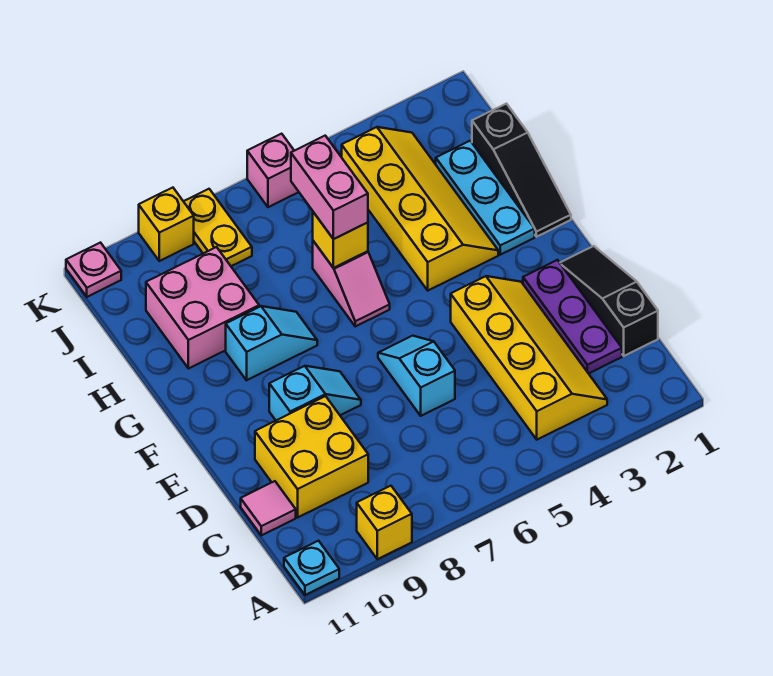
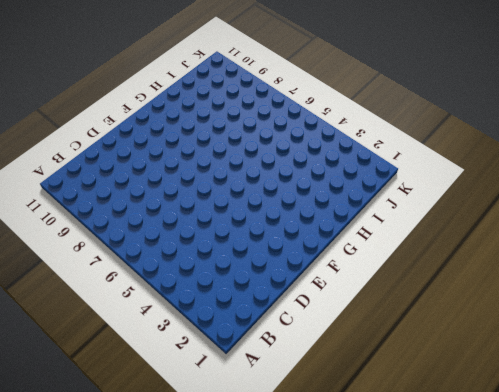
none -> yellow brick A9 level 1
none -> cyan plate A11 level 1
none -> yellow slope B3:E4 level 1 top 4

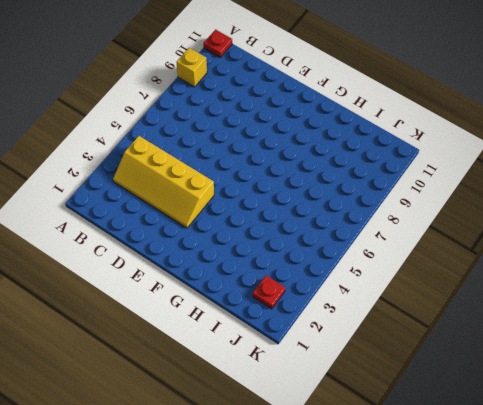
red plate A11 level 1 -> cyan plate A11 level 1
red plate J2 level 1 -> none
none -> black slope C1:E1 level 1 top C
none -> purple plate C2:E2 level 1
none -> yellow brick C9:D10 level 1

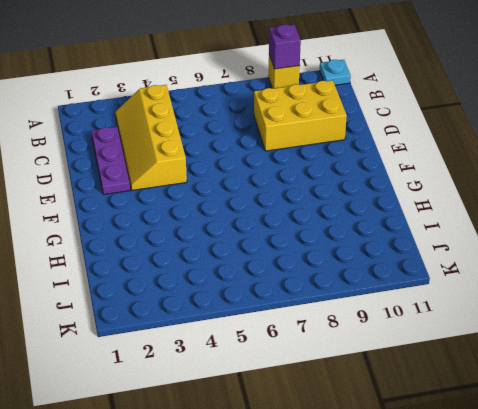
purple brick A9 level 2 -> none
yellow brick C8:D10 level 1 -> yellow brick C9:D10 level 1
none -> black slope C1:E1 level 1 top C
none -> pink tile C11 level 1
none -> cyan slope D6:E6 level 1 top D

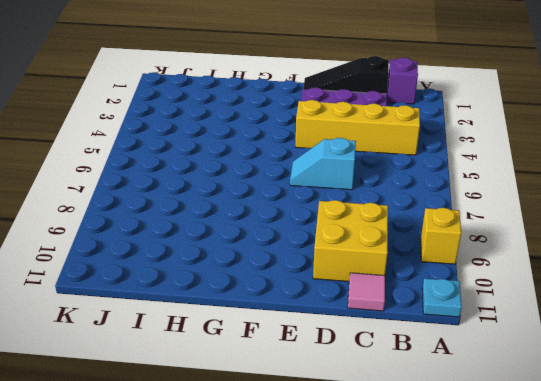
purple brick B1 level 1 -> none
none -> cyan slope E8:E9 level 1 top 9
none -> black slope G1:I1 level 1 top I
none -> cyan plate G2:I2 level 1

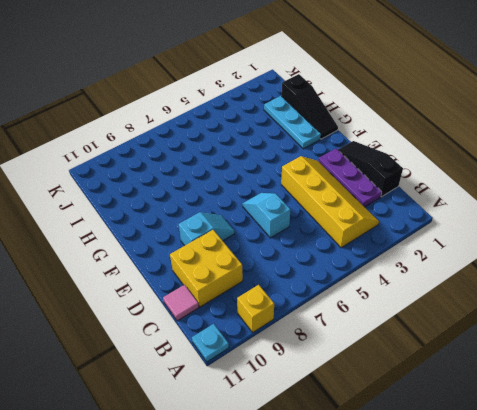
none -> yellow slope G3:J4 level 1 top 4
none -> pink slope G6:H6 level 1 top H
none -> cyan slope G8:G9 level 1 top 9

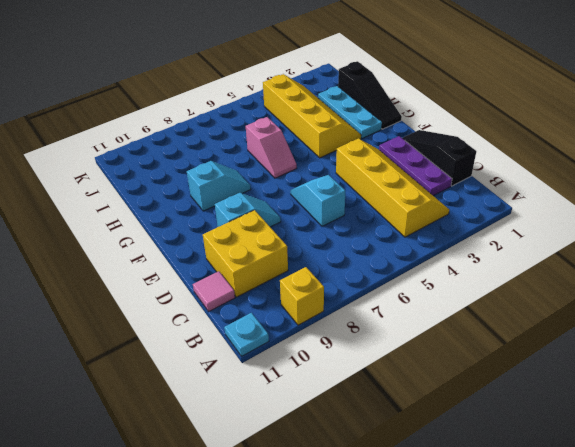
none -> pink brick H9:I10 level 1
none -> yellow plate J8:K8 level 1
none -> pink brick K6 level 1

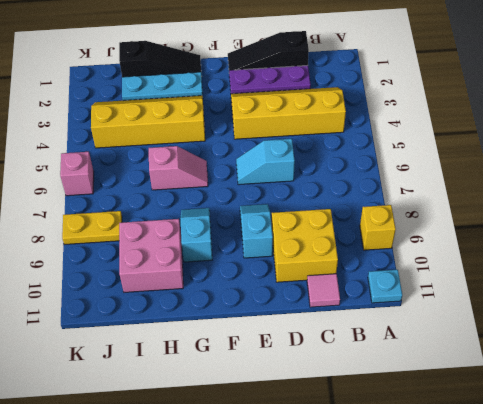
none -> yellow brick K9 level 1
none -> pink plate K11 level 1
none -> yellow brick H6 level 2

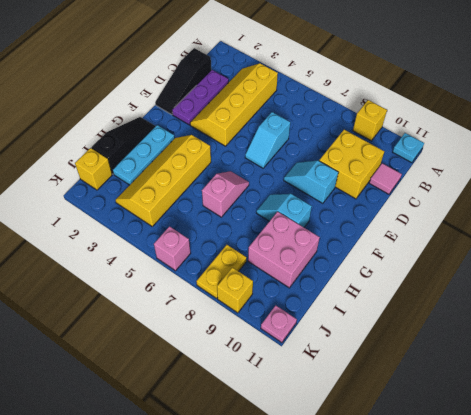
yellow brick J1 level 1 -> yellow brick H6 level 2
none -> pink brick H6:I6 level 3

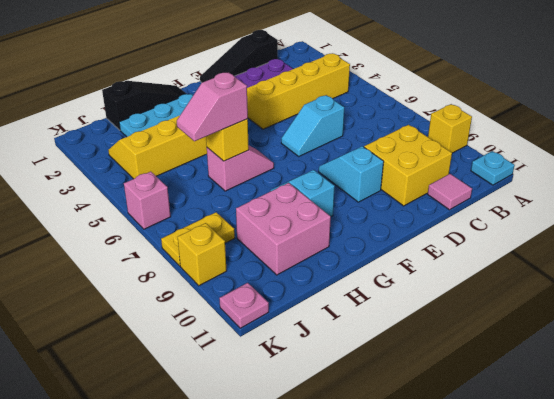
pink slope H6:I6 level 3 top H -> pink brick H6:I6 level 3

